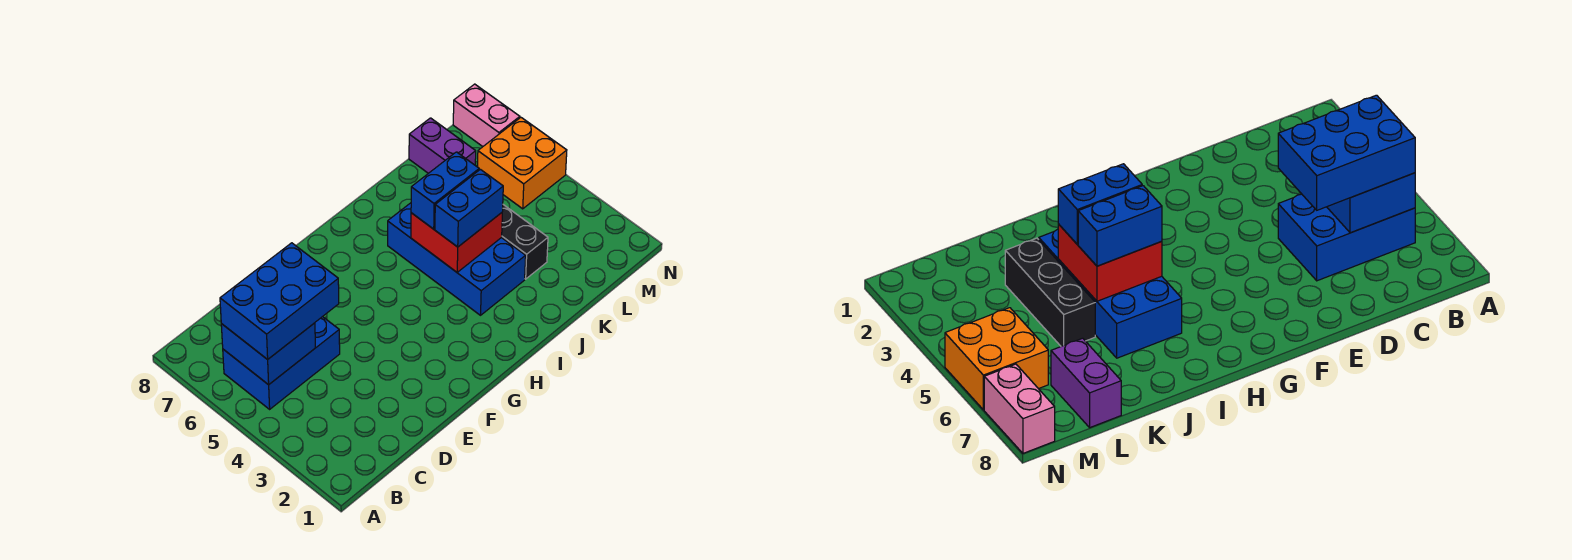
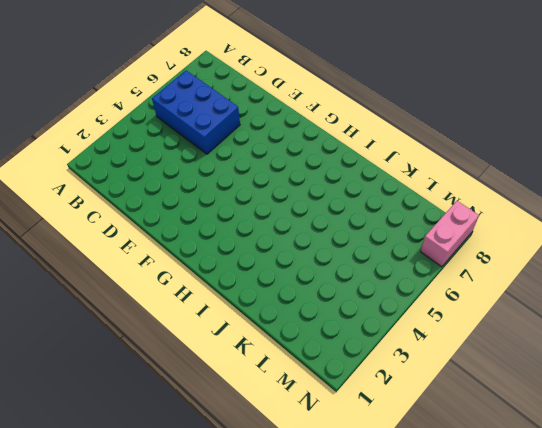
none -> blue brick I3:J6 level 1
none -> black brick K3:K5 level 1

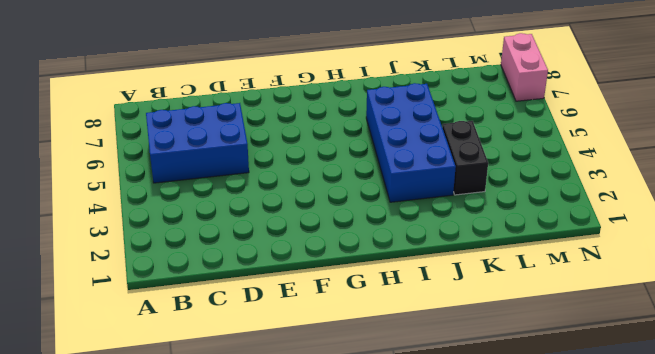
black brick K3:K4 level 1 -> black brick K3:K5 level 1
none -> purple brick L7:L8 level 1
none -> orange brick M5:N6 level 1

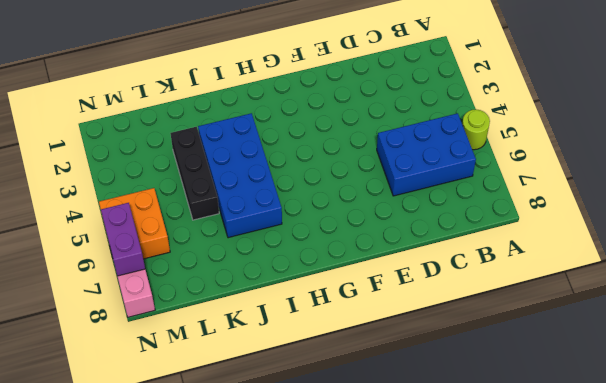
lime round brick A5 level 1 -> none
purple brick N6:N7 level 2 -> purple brick L7:L8 level 1
none -> blue brick B5:C6 level 2
none -> red brick I4:J5 level 2

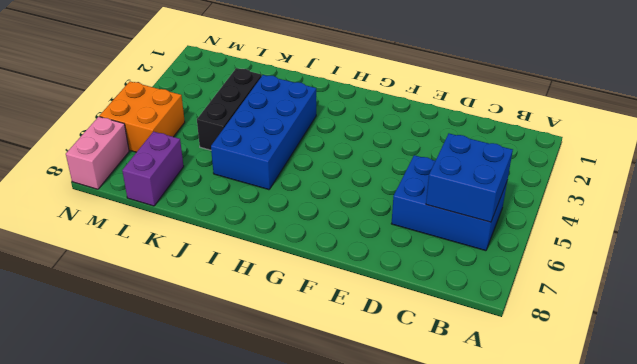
none -> red brick I4:J5 level 2
none -> blue brick B5:D6 level 3

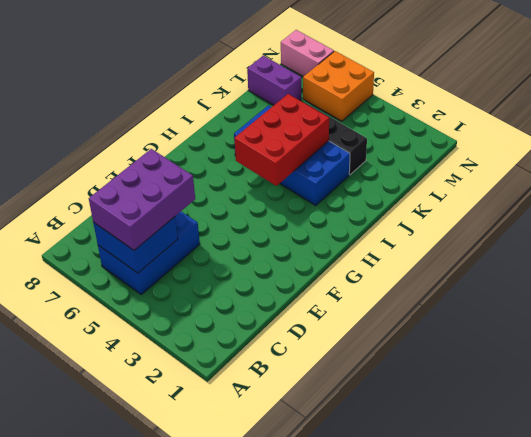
purple brick B5:D6 level 3 -> blue brick B5:D6 level 3
red brick H4:J5 level 2 -> red brick I4:J5 level 2
none -> blue brick I4:J4 level 3
none -> blue brick I5:J5 level 3

